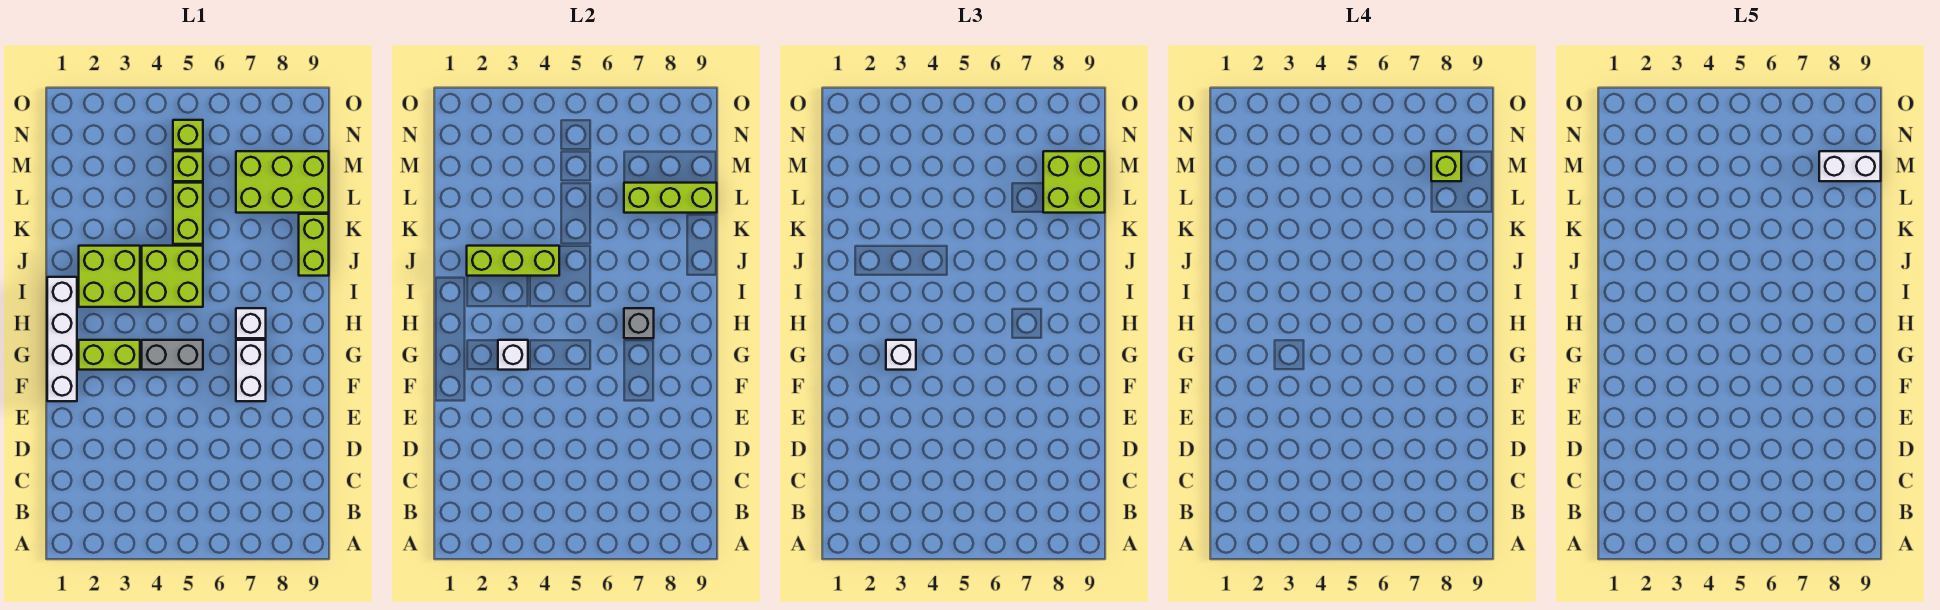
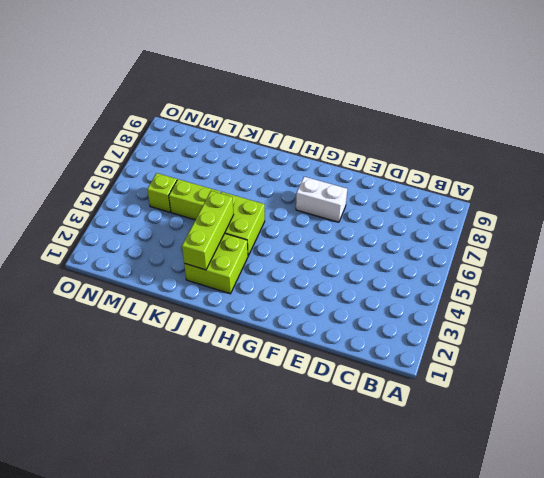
none -> white brick F1:I1 level 1
none -> lime brick G2:G3 level 1
none -> grey brick G4:G5 level 1

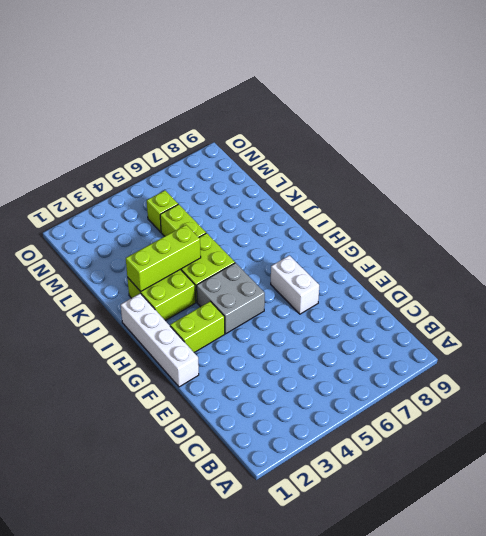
grey brick G4:H5 level 1 -> grey brick G4:G5 level 1
none -> white brick H7 level 1
none -> lime brick J9:K9 level 1
none -> lime brick L7:M9 level 1

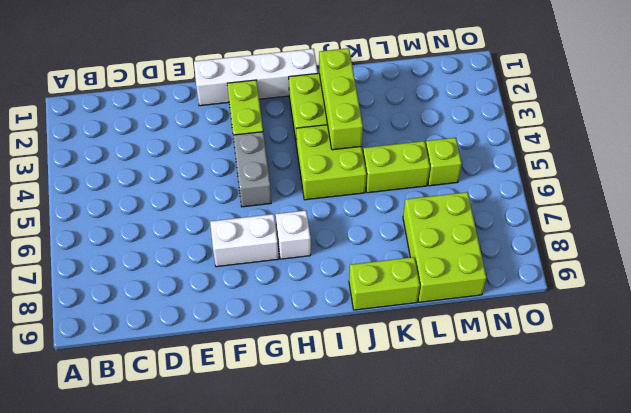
none -> lime brick N5 level 1
none -> white brick G3 level 2
none -> grey brick H7 level 2

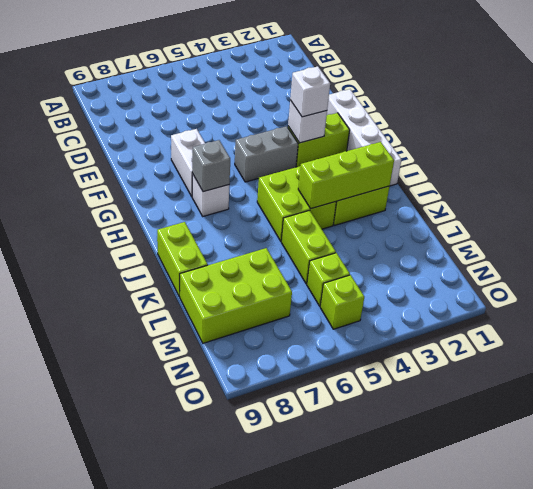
none -> lime brick L7:L9 level 2
none -> lime brick L8:M9 level 3
none -> lime brick M8 level 4

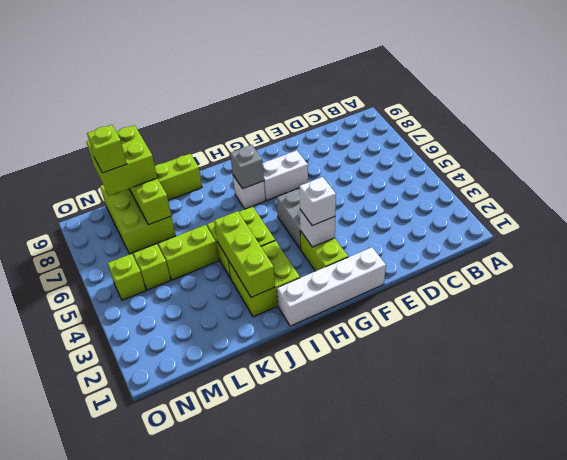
none -> white brick M8:M9 level 5

